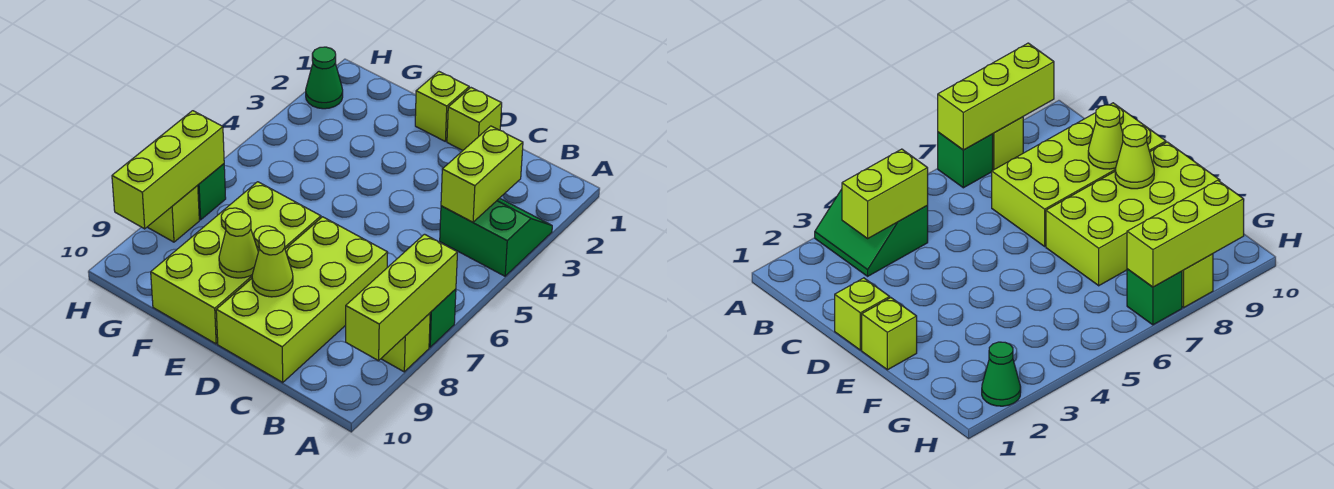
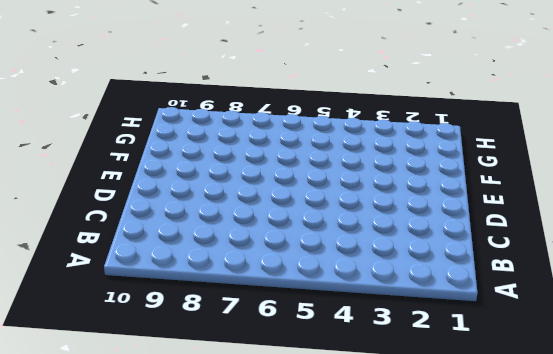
none -> green slope A3:B4 level 1 top 4
none -> green brick A7 level 1
none -> lime brick A8 level 1

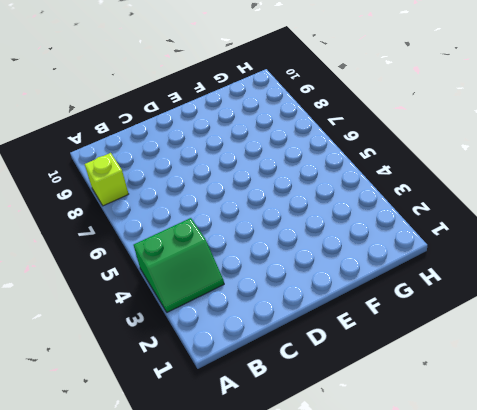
none -> green brick A7 level 1
none -> lime brick C7:D10 level 1
none -> lime brick D1 level 1

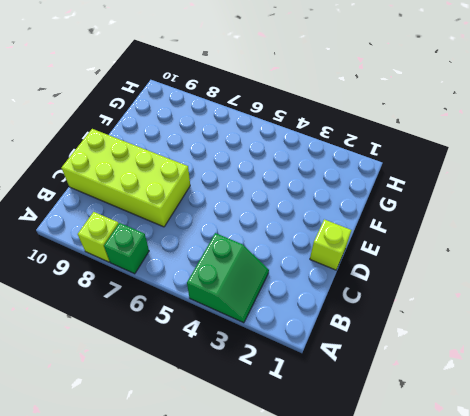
none -> lime brick E1 level 1
none -> lime brick E7:F10 level 1
none -> green cone H2 level 1

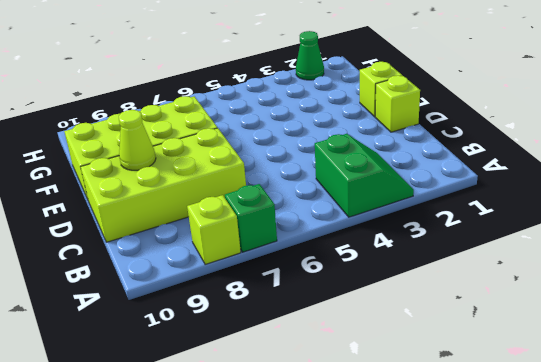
none -> green brick H7 level 1
none -> lime brick H8 level 1
none -> lime brick A7:A9 level 2

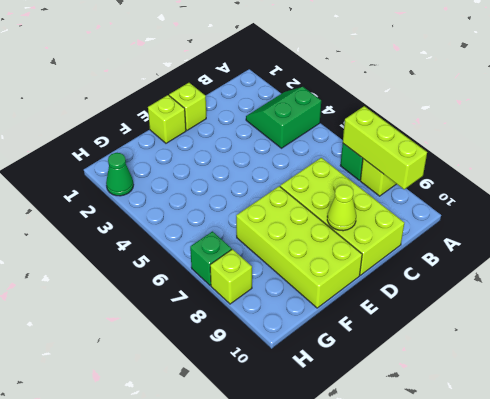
none -> lime brick B3:B4 level 2
none -> lime cone E9 level 2
none -> lime brick H7:H9 level 2

